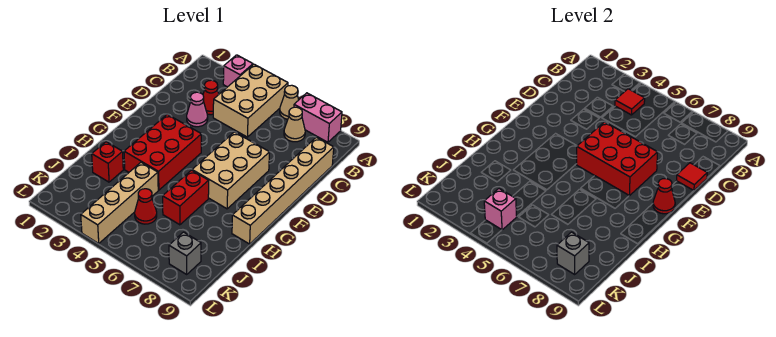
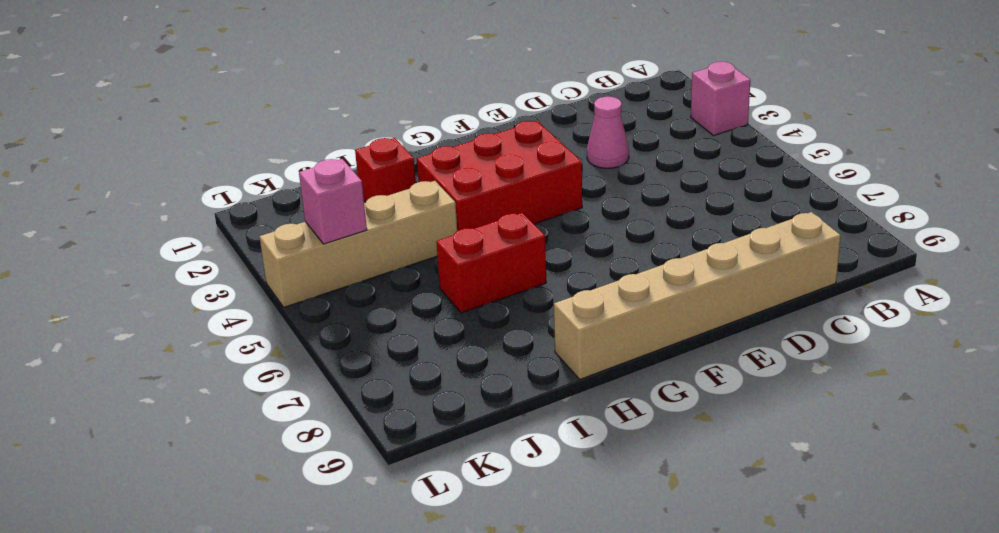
none -> tan brick A4:C5 level 1
none -> tan cone A6 level 1
none -> pink brick A7:A8 level 1

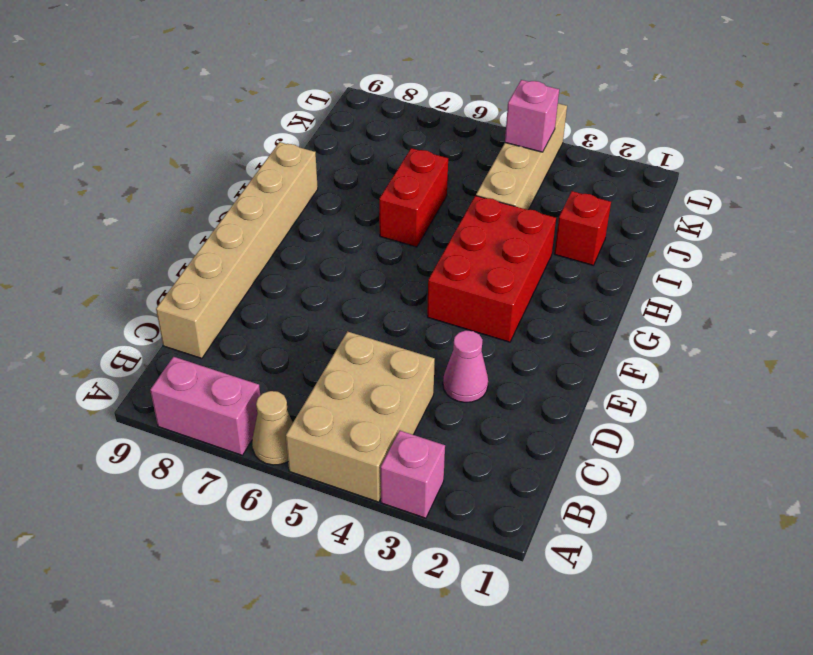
none -> tan cone B7 level 1
none -> red cone C3 level 1
none -> tan brick E6:G7 level 1

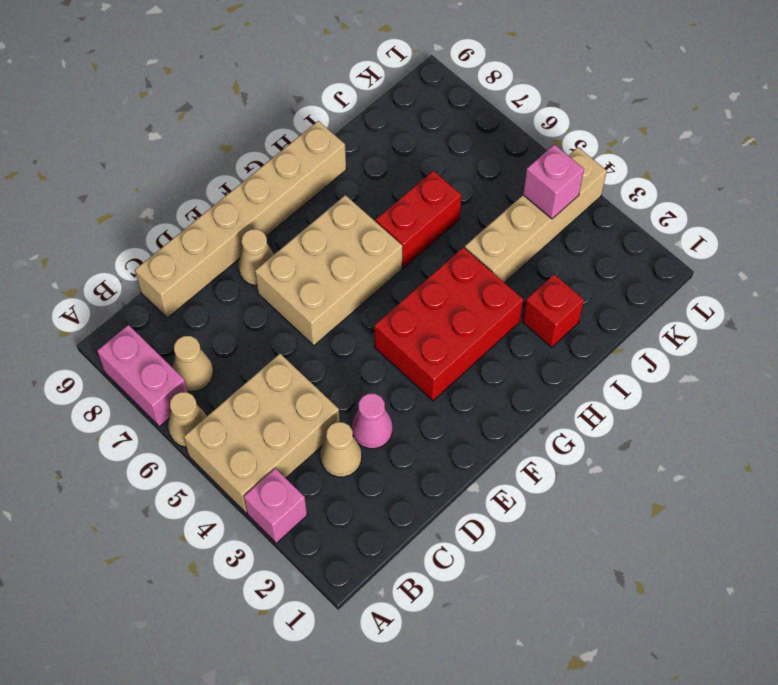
tan cone C3 level 1 -> red cone C3 level 1
tan cone E8 level 1 -> none
none -> red cone J5 level 1
none -> grey brick K8 level 1
none -> red tile B4 level 2

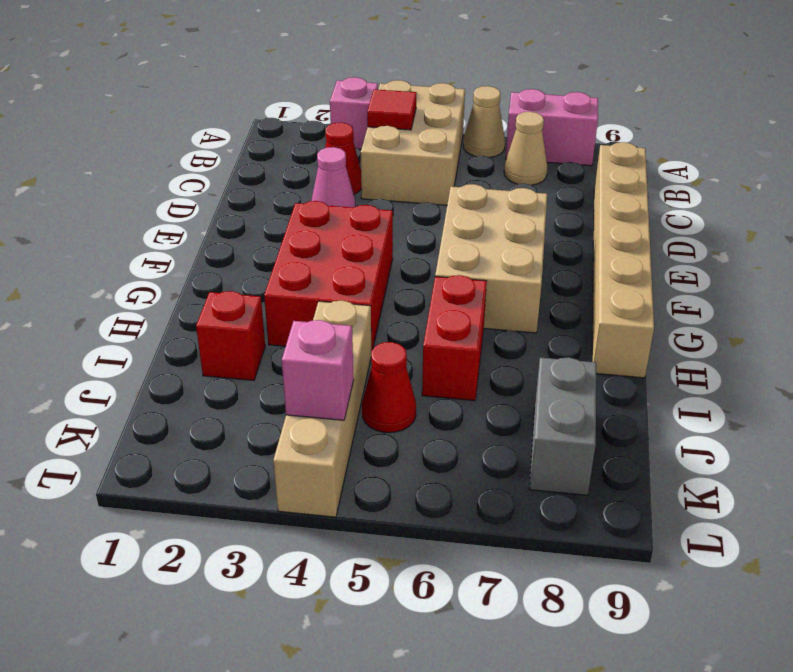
grey brick J8:K8 level 1 -> grey brick K8 level 1
none -> red tile D9 level 2
none -> red brick E5:F7 level 2
none -> red cone F9 level 2

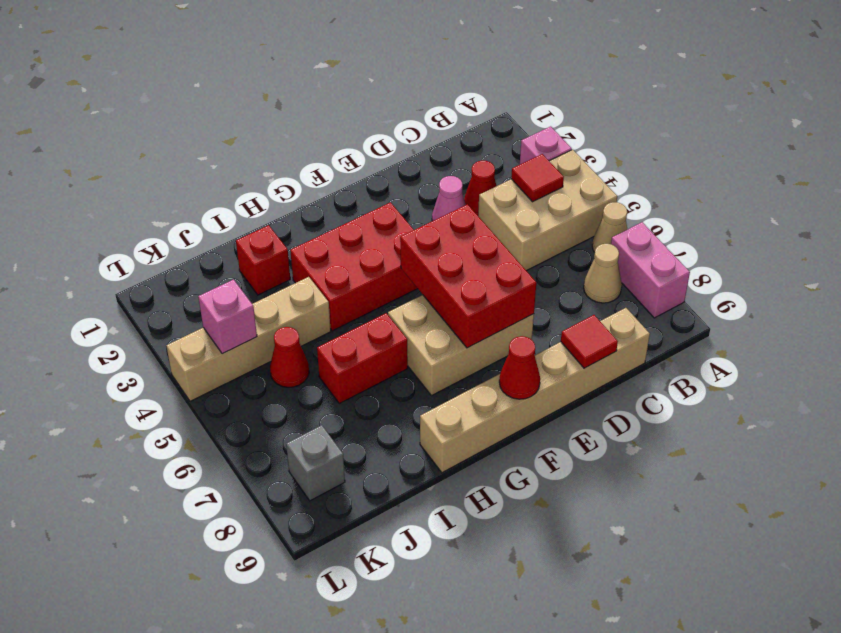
none -> grey brick K8 level 2

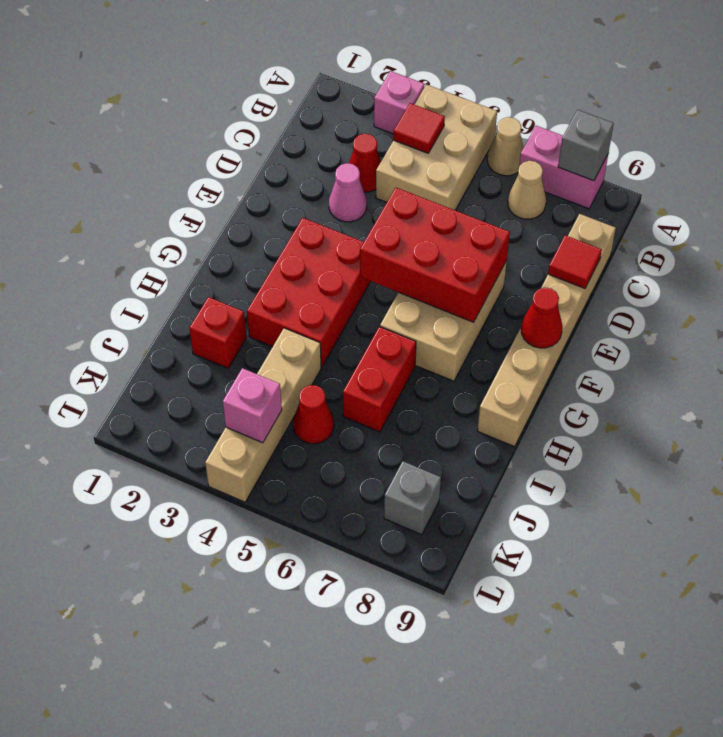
grey brick A8 level 2 -> grey brick K8 level 2

